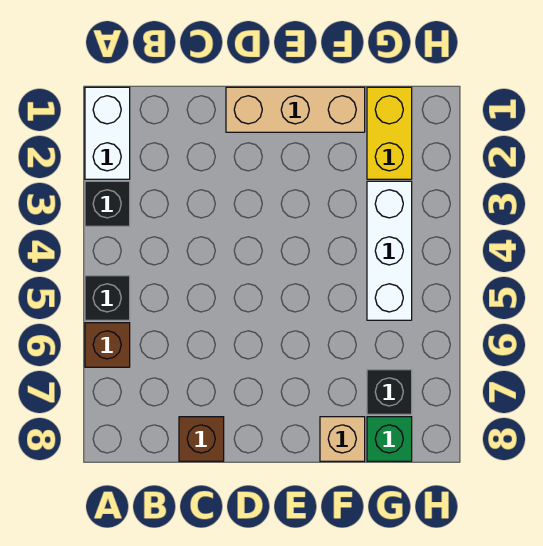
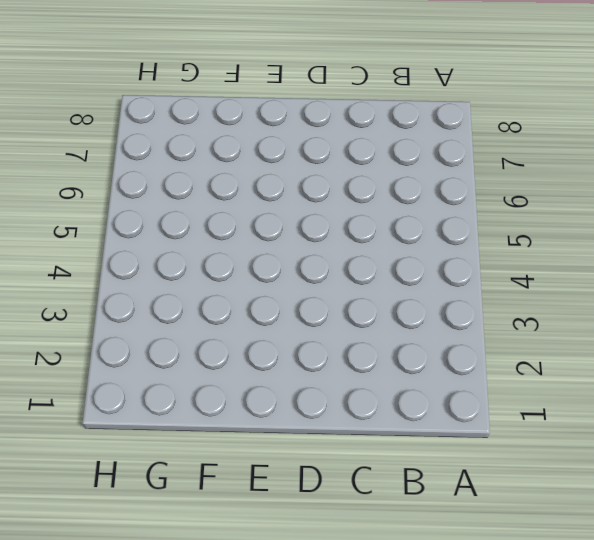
none -> white brick A1:A2 level 1
none -> black brick A3 level 1

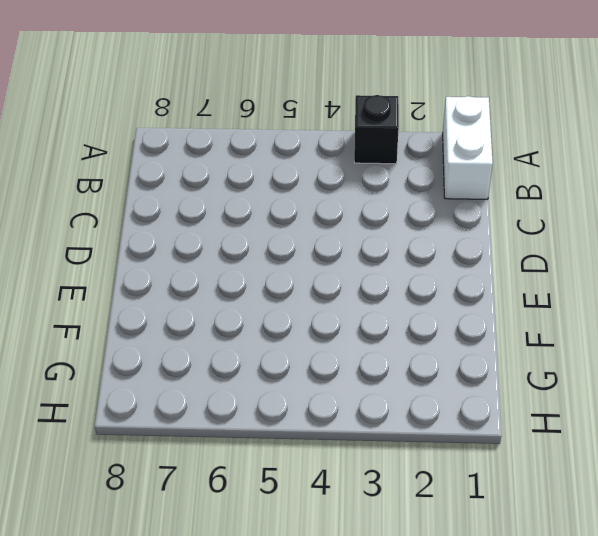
white brick A1:B1 level 1 -> white brick A1:A2 level 1
none -> black brick A5 level 1
none -> brown brick A6 level 1

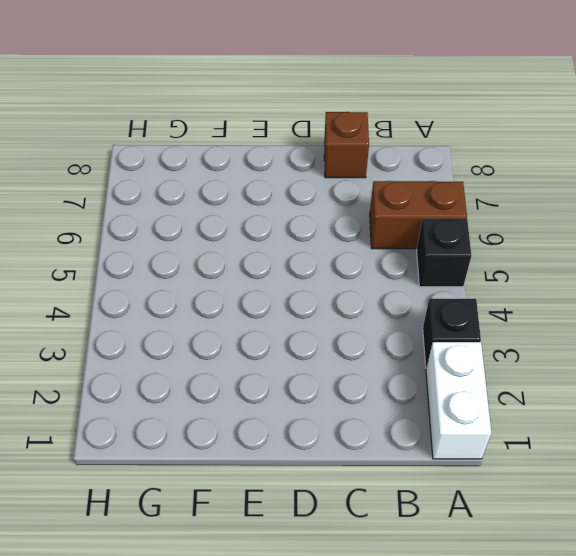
brown brick A6:B6 level 1 -> brown brick A6 level 1
none -> tan brick D1:F1 level 1
none -> tan brick F8 level 1

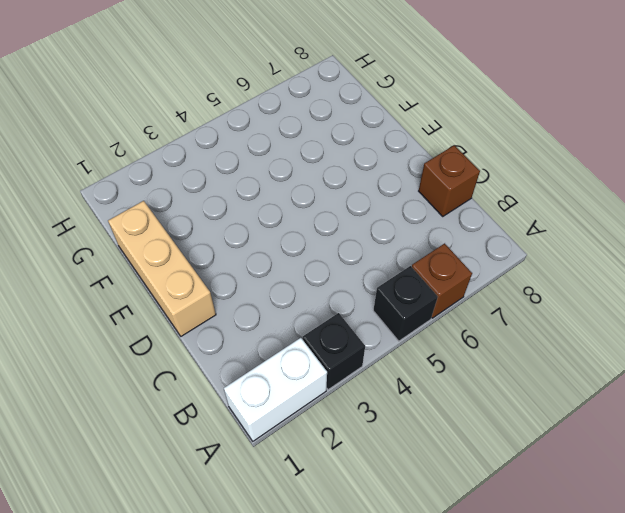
none -> tan brick F8 level 1
none -> yellow brick G1:G2 level 1

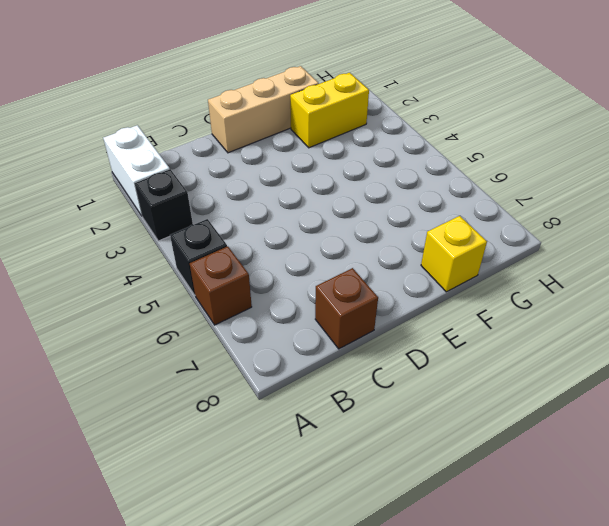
yellow brick F2:G2 level 1 -> yellow brick G1:G2 level 1
yellow brick F8 level 1 -> tan brick F8 level 1
none -> white brick G3:G5 level 1
none -> black brick G7 level 1

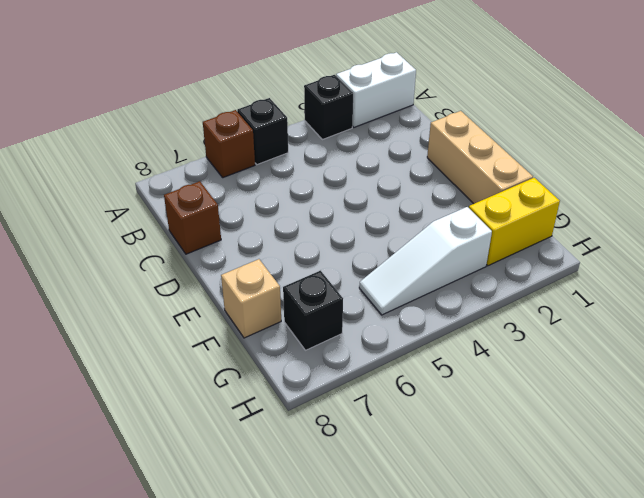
white slope G3:G5 level 1 top 3 -> white brick G3:G5 level 1
none -> green brick G8 level 1

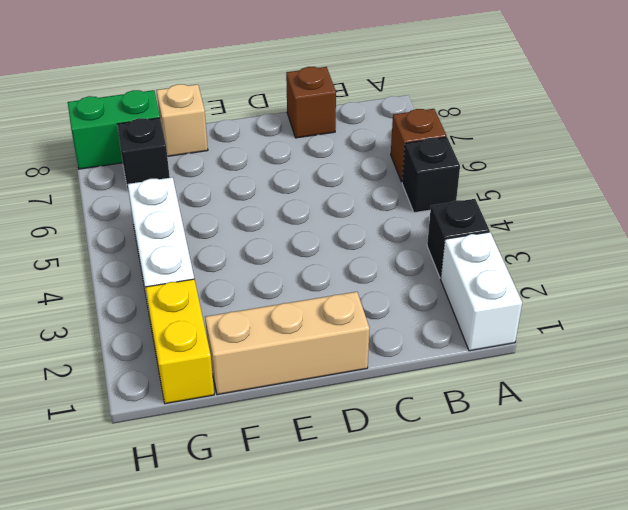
green brick G8:H8 level 1 -> green brick G8 level 1

